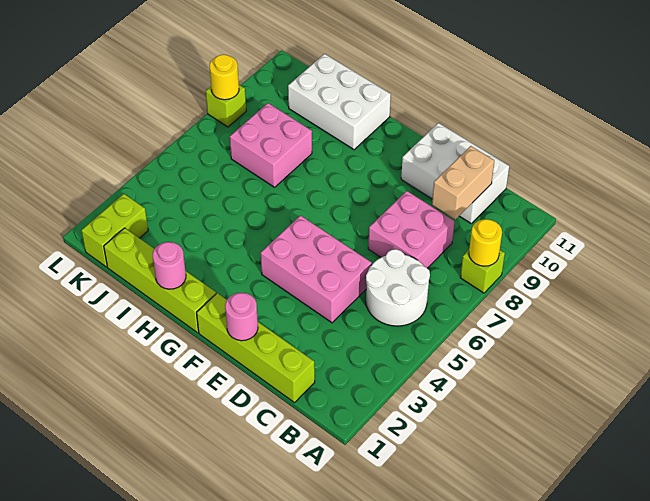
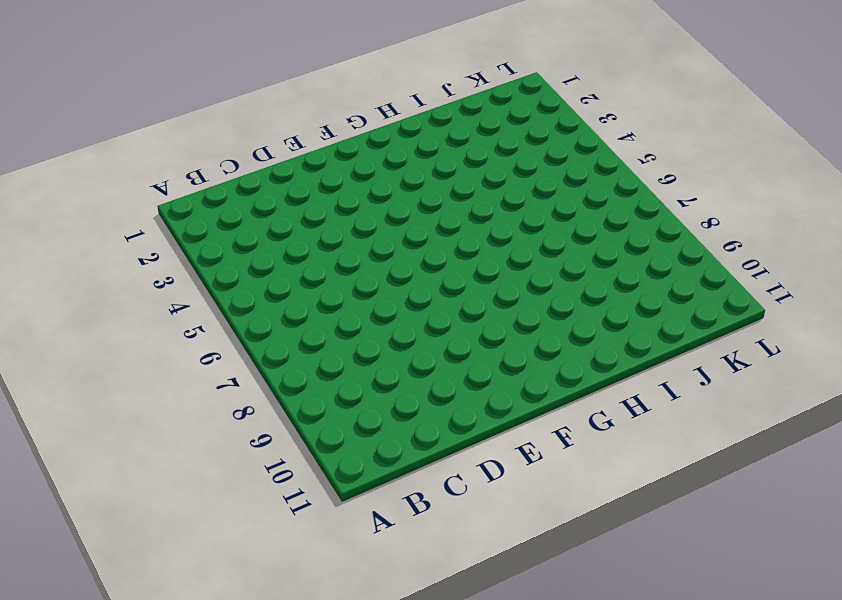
none -> lime brick A8 level 1
none -> white round brick B5:C6 level 1
none -> lime brick C1:F1 level 1

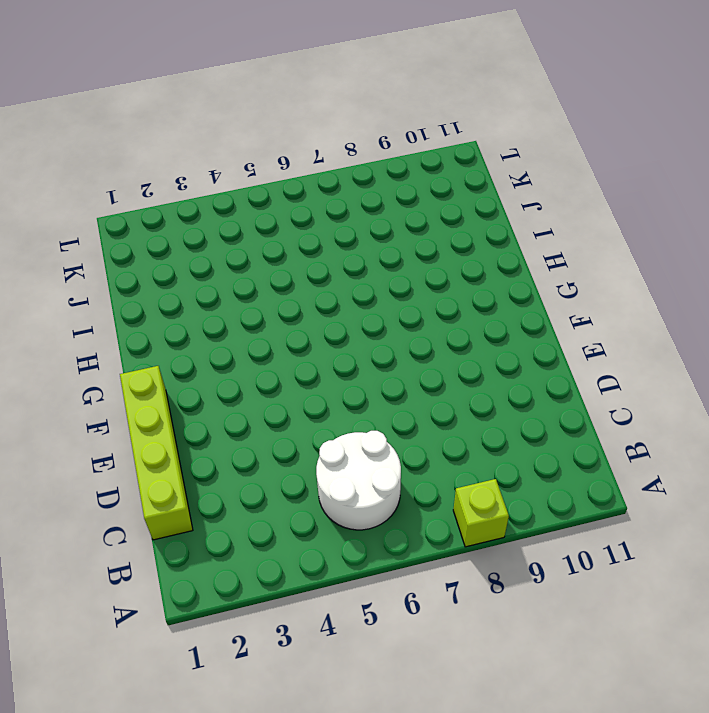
none -> pink brick C7:D8 level 1
none -> white brick C10:E11 level 1
none -> pink brick D4:F5 level 1

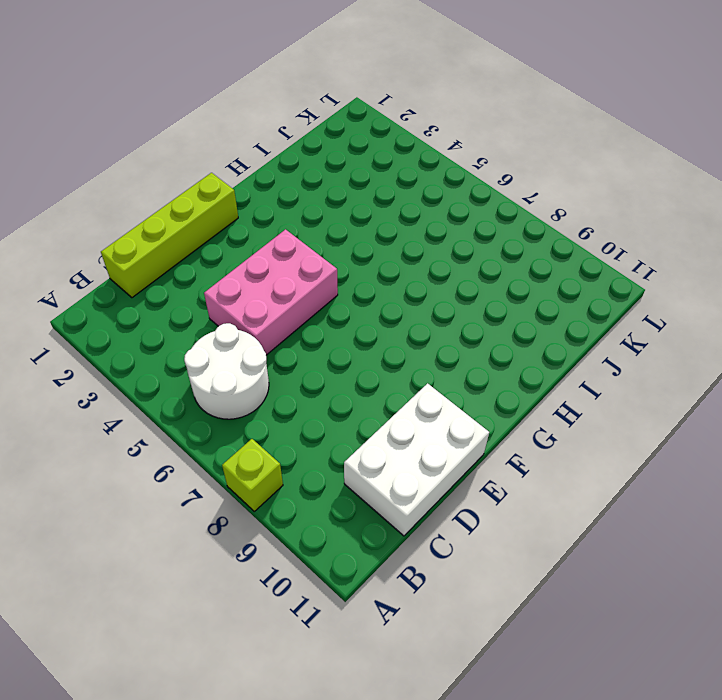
none -> pink brick C7:D8 level 1
none -> lime brick G1:J1 level 1
none -> white brick H10:J11 level 1

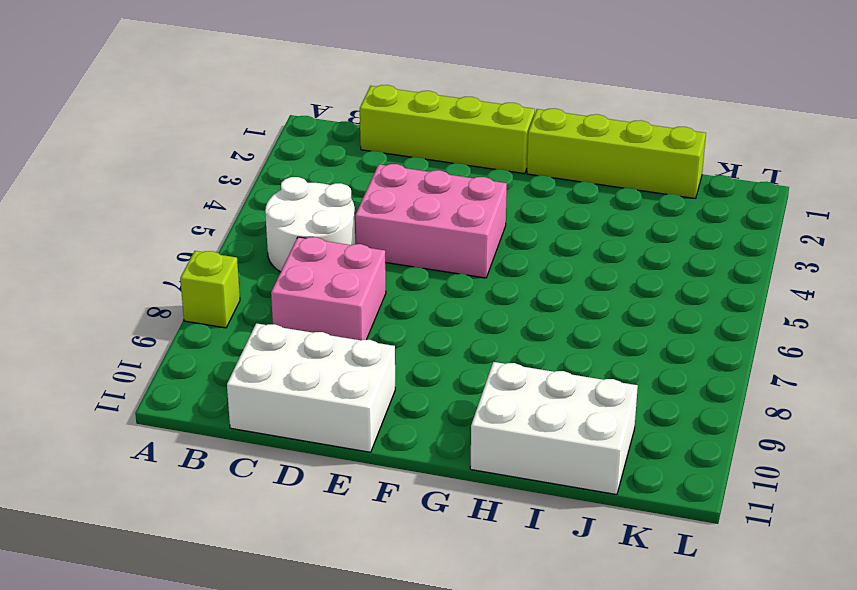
none -> pink brick I7:J8 level 1
none -> lime brick K1:K2 level 1
none -> lime brick L8 level 1

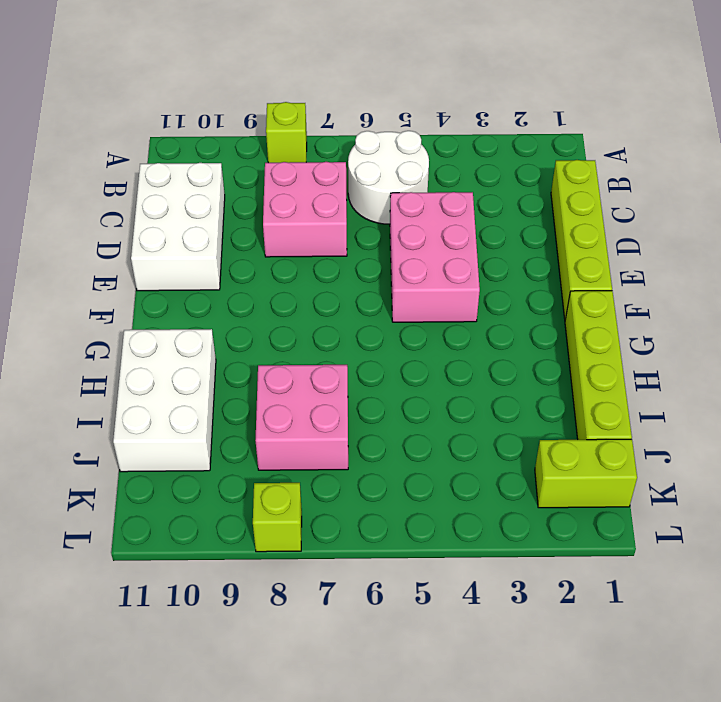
none -> yellow round brick A8 level 2
none -> tan brick C9:C10 level 2
none -> pink round brick E1 level 2

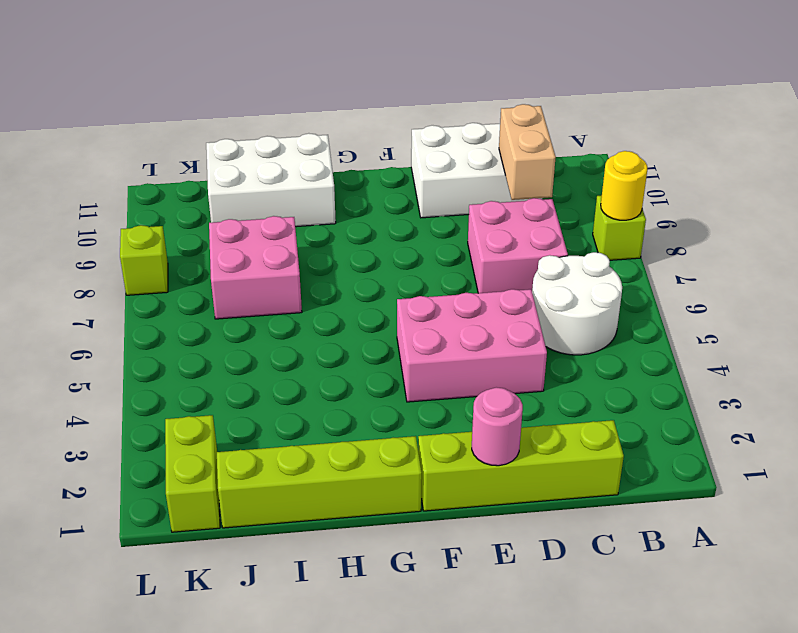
none -> pink round brick H1 level 2
none -> yellow round brick L8 level 2

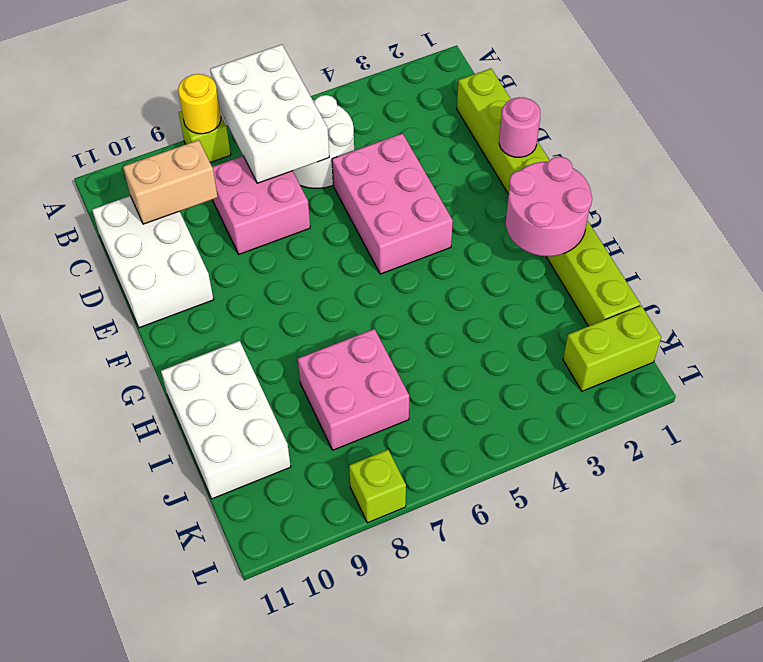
white brick A6:C7 level 2 -> none
pink round brick G1:H2 level 2 -> pink round brick H1 level 2
none -> yellow round brick L8 level 2

